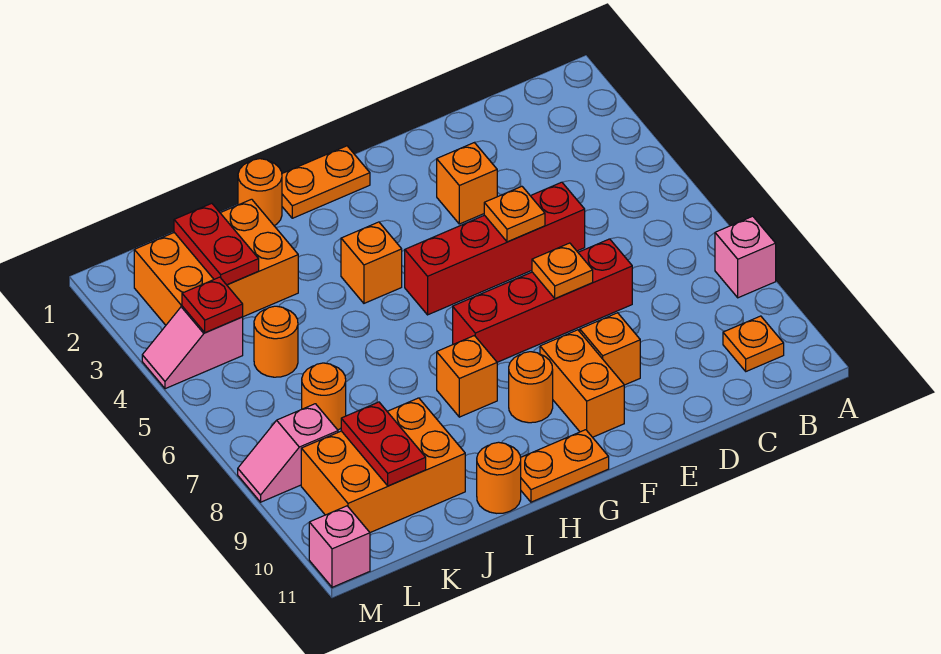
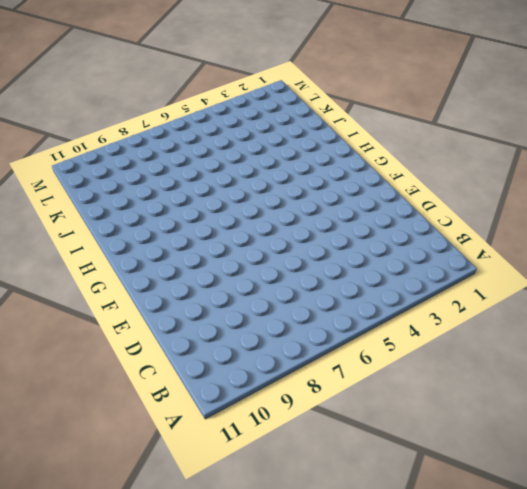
none -> pink brick A8 level 1
none -> orange plate B10 level 1
none -> red brick D5:G5 level 1

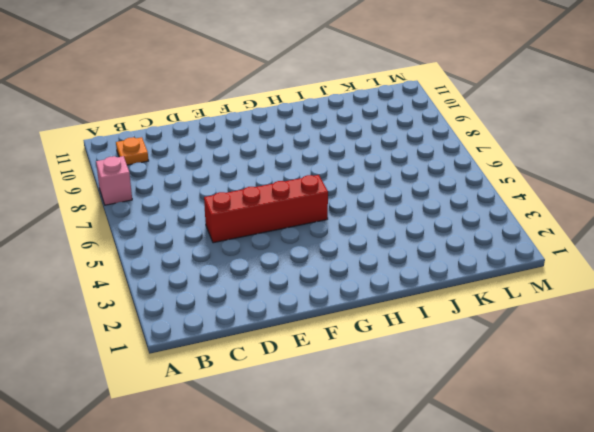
none -> red brick D7:G7 level 1
none -> orange brick E3 level 1
none -> orange brick E9 level 1

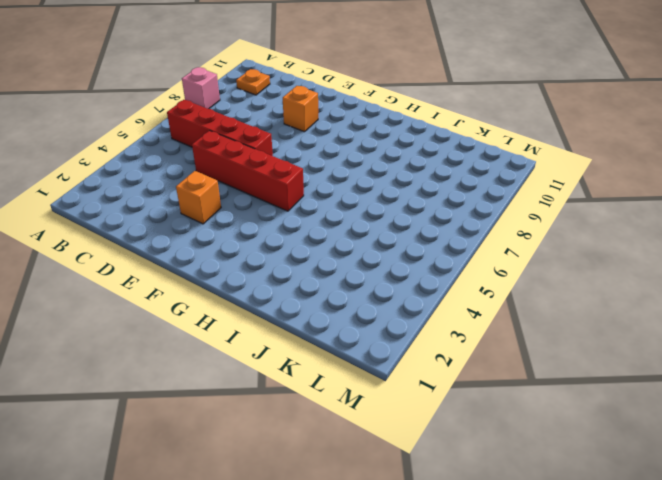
red brick B6:E6 level 1 -> red brick D7:G7 level 1
none -> orange brick F9:F10 level 1
none -> orange plate G1:H1 level 1
none -> orange round brick G9 level 1

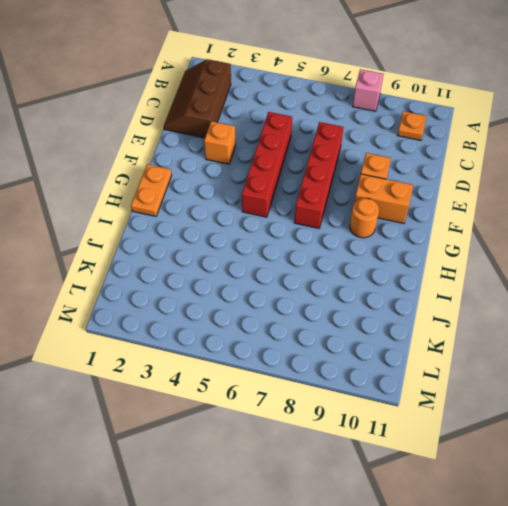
brown slope B1:D2 level 1 top 2 -> none
none -> orange plate G11:H11 level 1
none -> orange brick H4 level 1
none -> orange brick H8 level 1

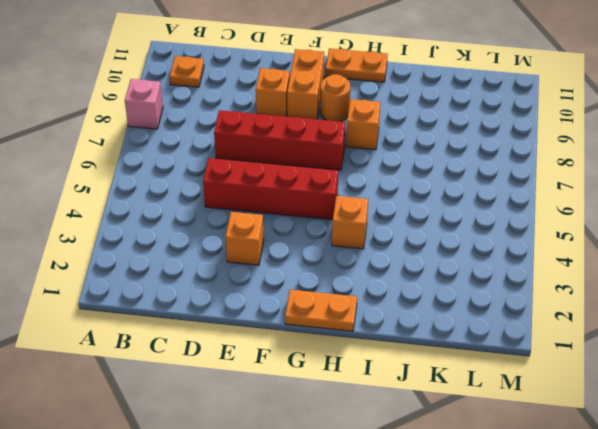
none -> orange round brick I1 level 1
none -> orange round brick I11 level 1
none -> orange brick J2:L3 level 1

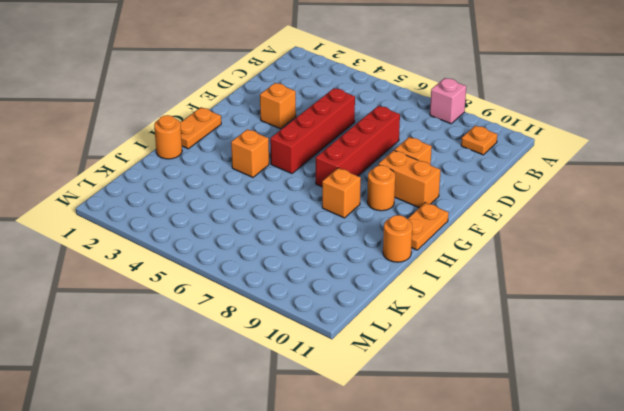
none -> orange brick J2:L3 level 1
none -> orange brick J9:L10 level 1
none -> orange round brick K5 level 1

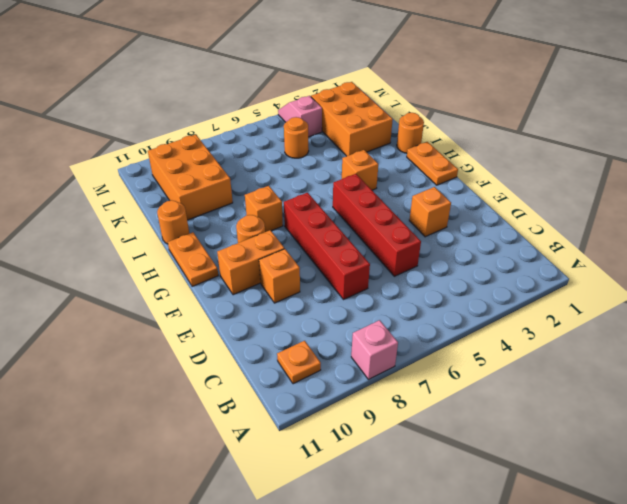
none -> orange round brick K7 level 1
none -> pink slope L8:M8 level 1 top L
none -> pink brick M11 level 1

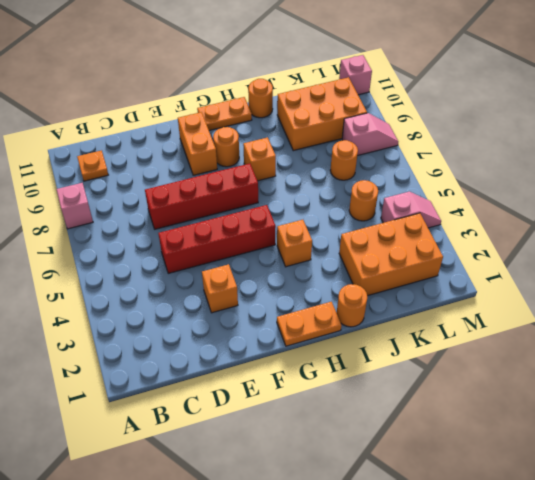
none -> orange brick E9 level 1
none -> orange plate E5 level 2
none -> orange plate E7 level 2

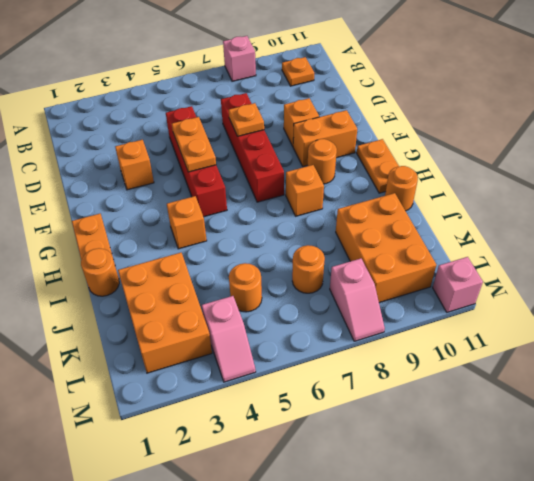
orange plate E5:F5 level 2 -> orange plate E5 level 2
none -> red plate K2:K3 level 2
none -> red plate K9:K10 level 2
none -> red plate L4 level 2

